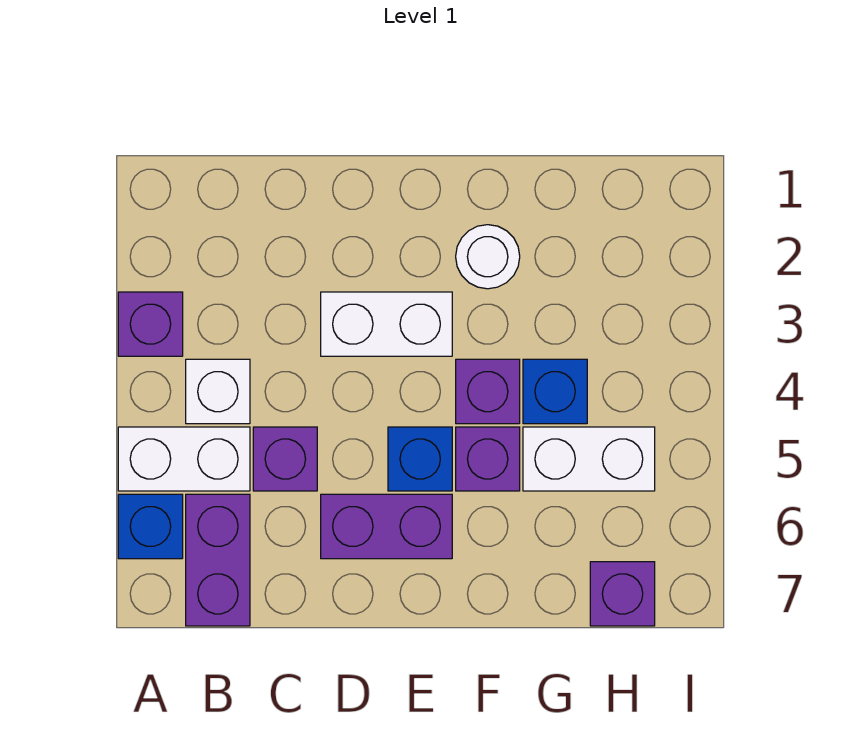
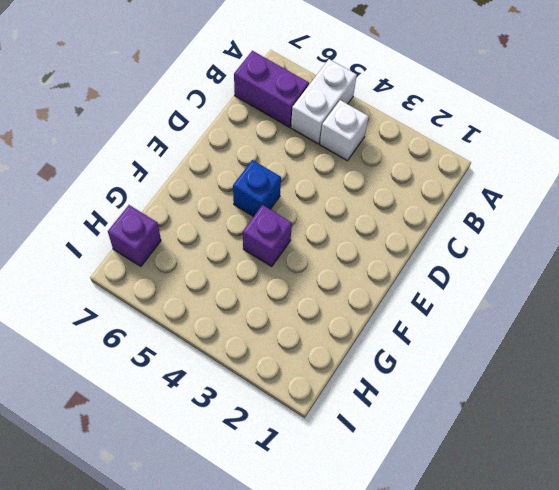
none -> purple brick A3 level 1
none -> blue brick A6 level 1
none -> purple brick C5 level 1

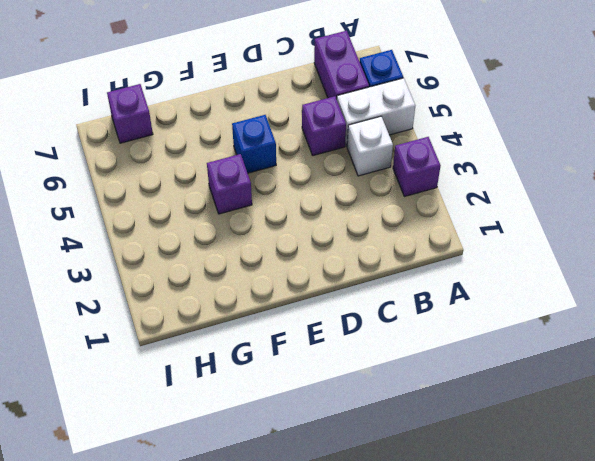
none -> white brick D3:E3 level 1
none -> purple brick D6:E6 level 1
none -> white round brick F2 level 1

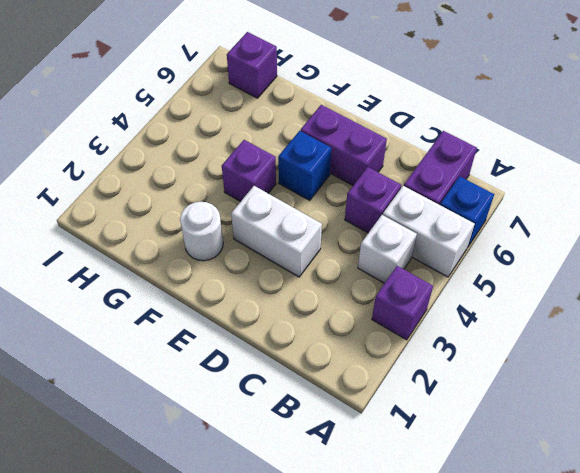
none -> purple brick F5 level 1
none -> blue brick G4 level 1
none -> white brick G5:H5 level 1

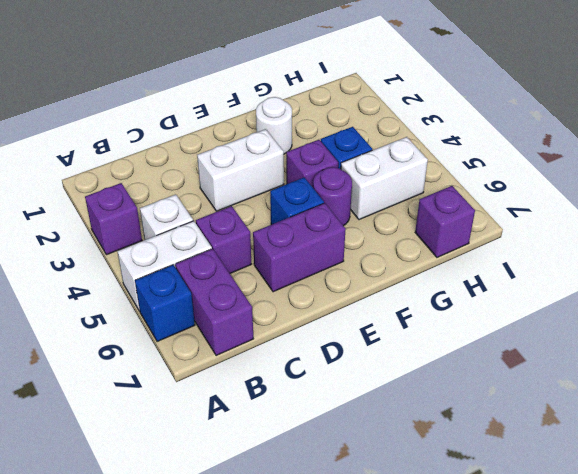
purple round brick F5 level 1 -> purple brick F5 level 1

